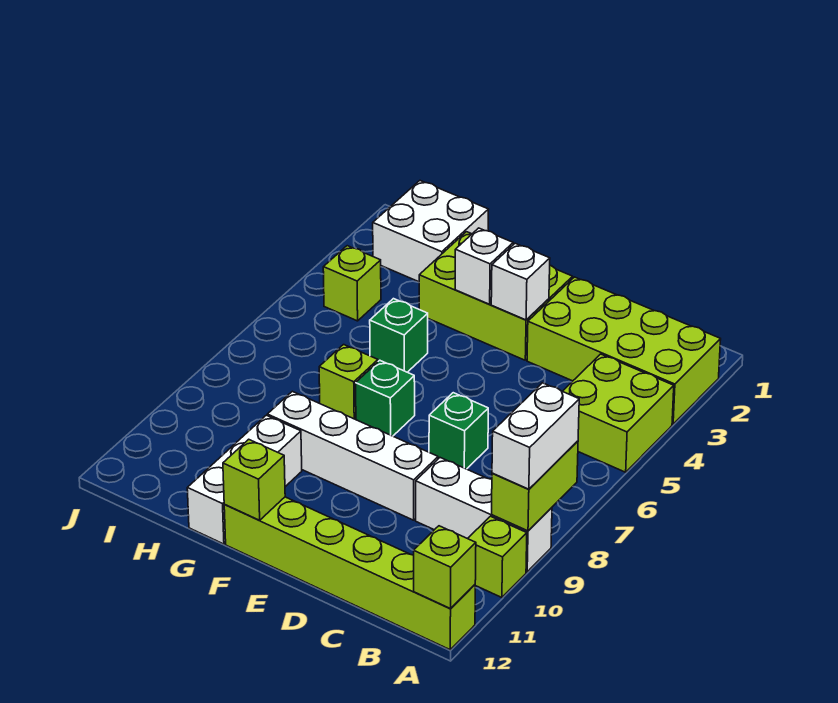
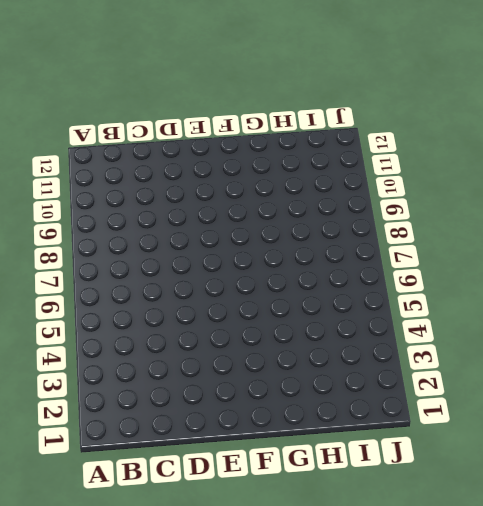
none -> lime brick A2:D3 level 1
none -> lime brick A4:B5 level 1
none -> white brick A9:C9 level 1

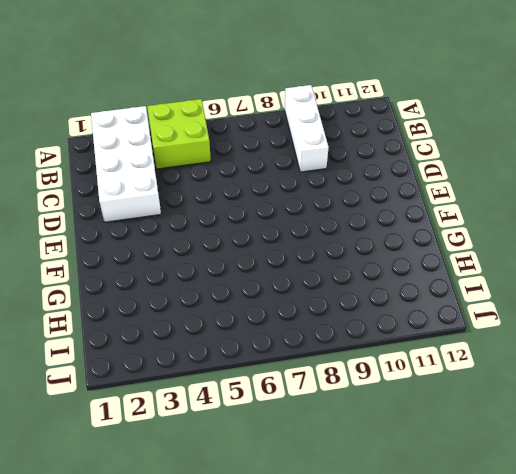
white brick A2:D3 level 1 -> lime brick A2:D3 level 1
none -> lime brick A10 level 1
none -> lime brick A12:F12 level 1
none -> green brick D7 level 1

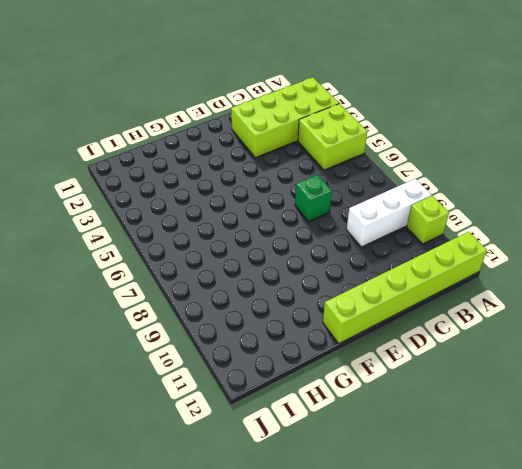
none -> white brick D9:G9 level 1
none -> lime brick E2:G3 level 1
none -> green brick F7 level 1

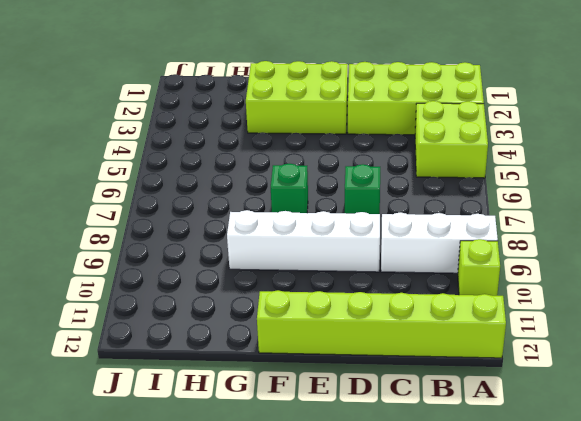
none -> green brick G5 level 1
none -> lime brick G7 level 1
none -> white brick G10:G12 level 1

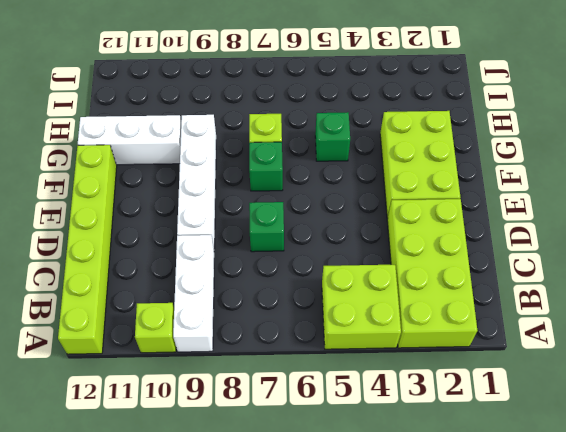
none -> white brick H1:I2 level 1
none -> lime brick I4 level 1
none -> lime brick A8:A9 level 2

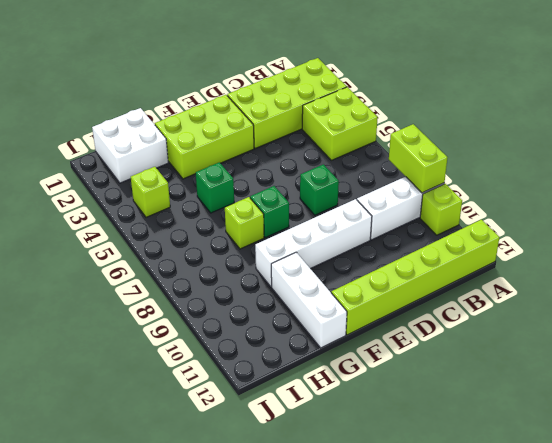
none -> lime brick A12 level 2
none -> white brick E3 level 2
none -> white brick F3 level 2

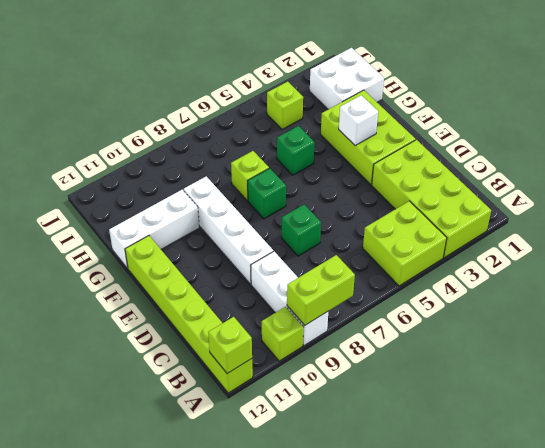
none -> white brick E3 level 2
none -> lime brick F12 level 2
none -> white brick A8:A9 level 3

